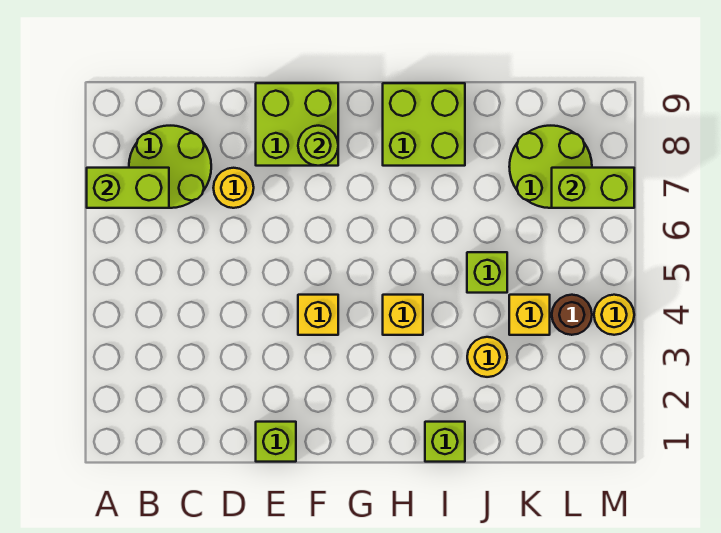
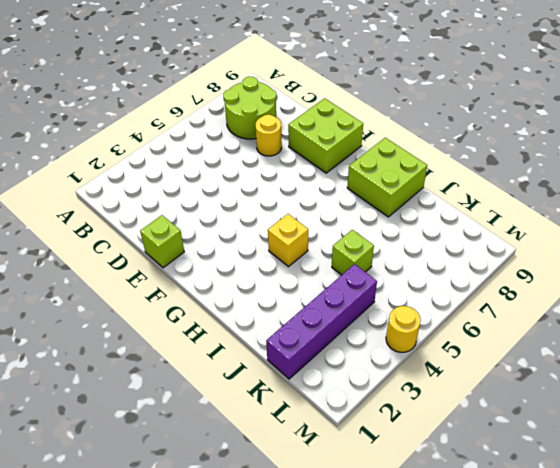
purple brick K1:K4 level 1 -> yellow brick K4 level 1
none -> yellow brick F4 level 1
none -> lime brick I1 level 1
none -> yellow round brick J3 level 1

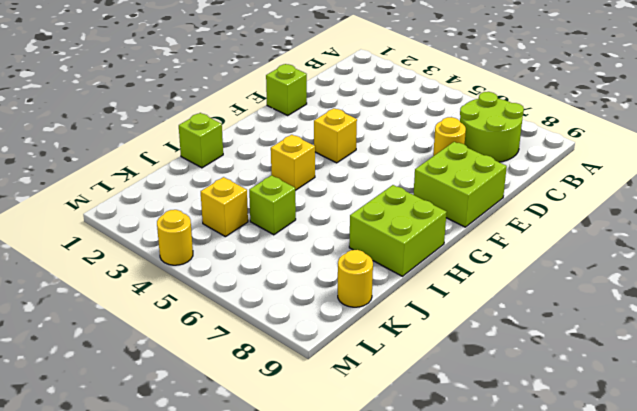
yellow round brick K9 level 1 -> yellow round brick J3 level 1
none -> lime round brick K7:L8 level 1
none -> brown round brick L4 level 1
none -> lime brick A7:B7 level 2

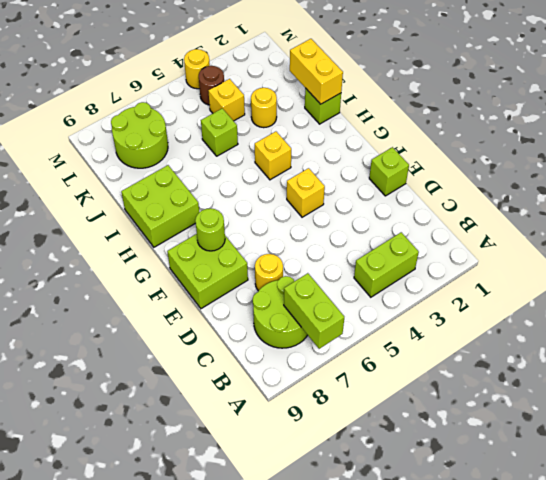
lime brick B3:B4 level 1 -> lime brick L7:M7 level 2
yellow brick I1:J1 level 2 -> none

